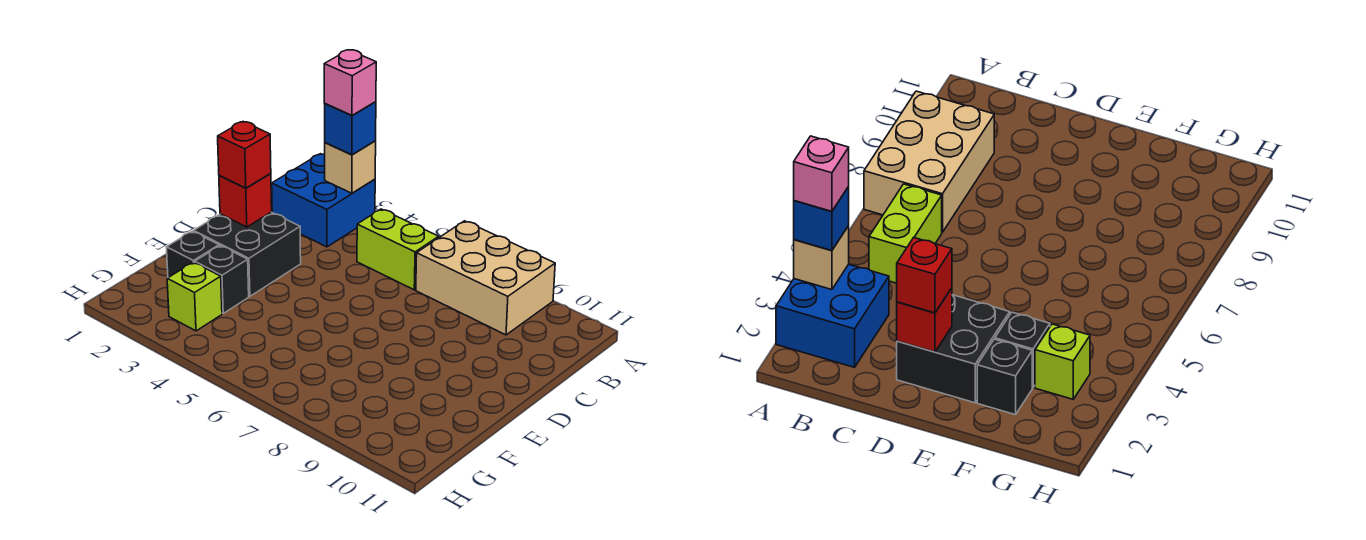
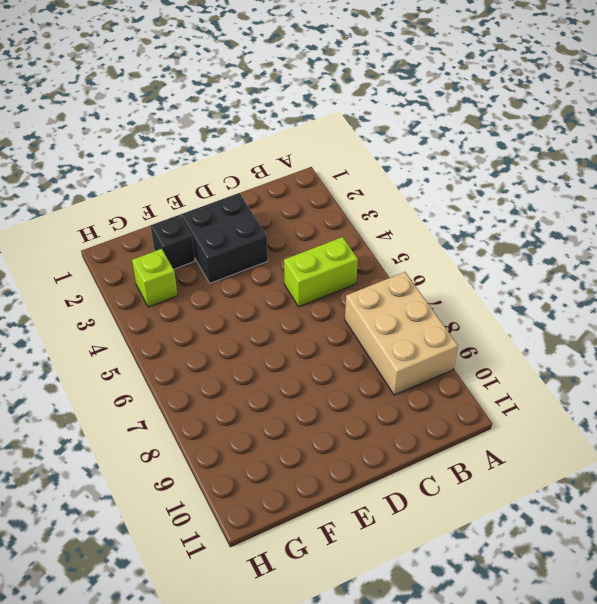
lime brick B5:C5 level 1 -> lime brick B5:B6 level 1
none -> blue brick A2:B3 level 1
none -> black brick F3 level 1
none -> tan brick A3 level 2

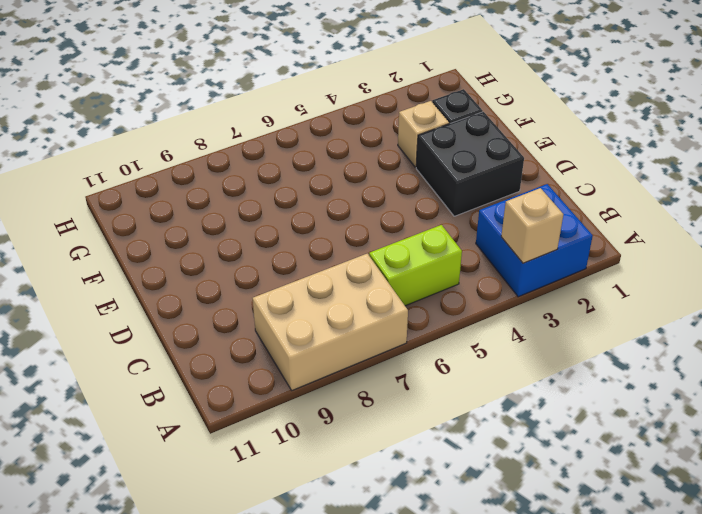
tan brick F3 level 1 -> black brick F3 level 1
none -> lime brick G3 level 1
none -> red brick D2 level 2
none -> blue brick A3 level 3

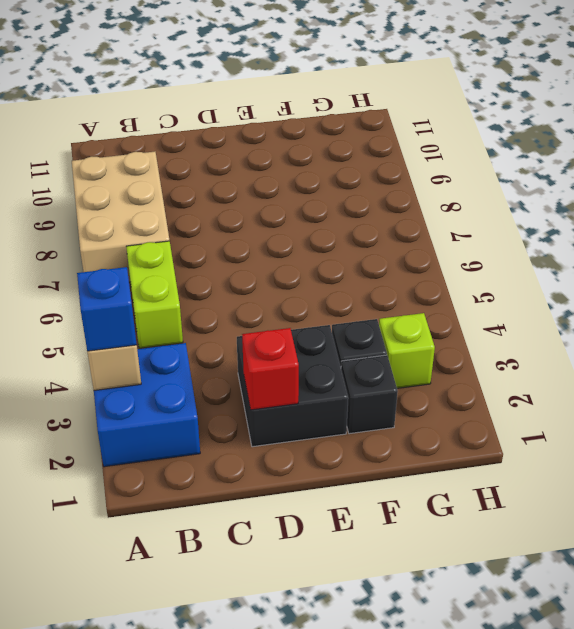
none -> red brick D2 level 3
none -> pink brick A3 level 4

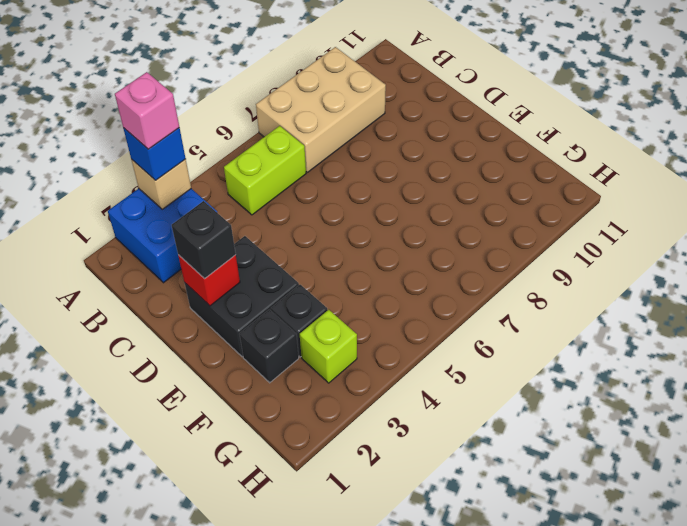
black brick D2 level 3 -> red brick D2 level 3

